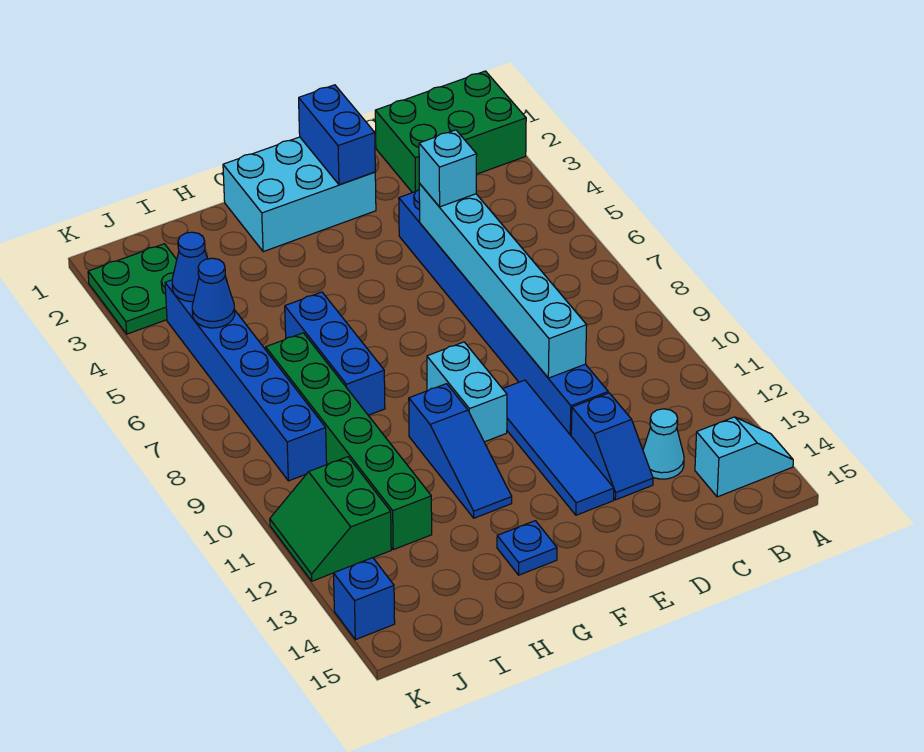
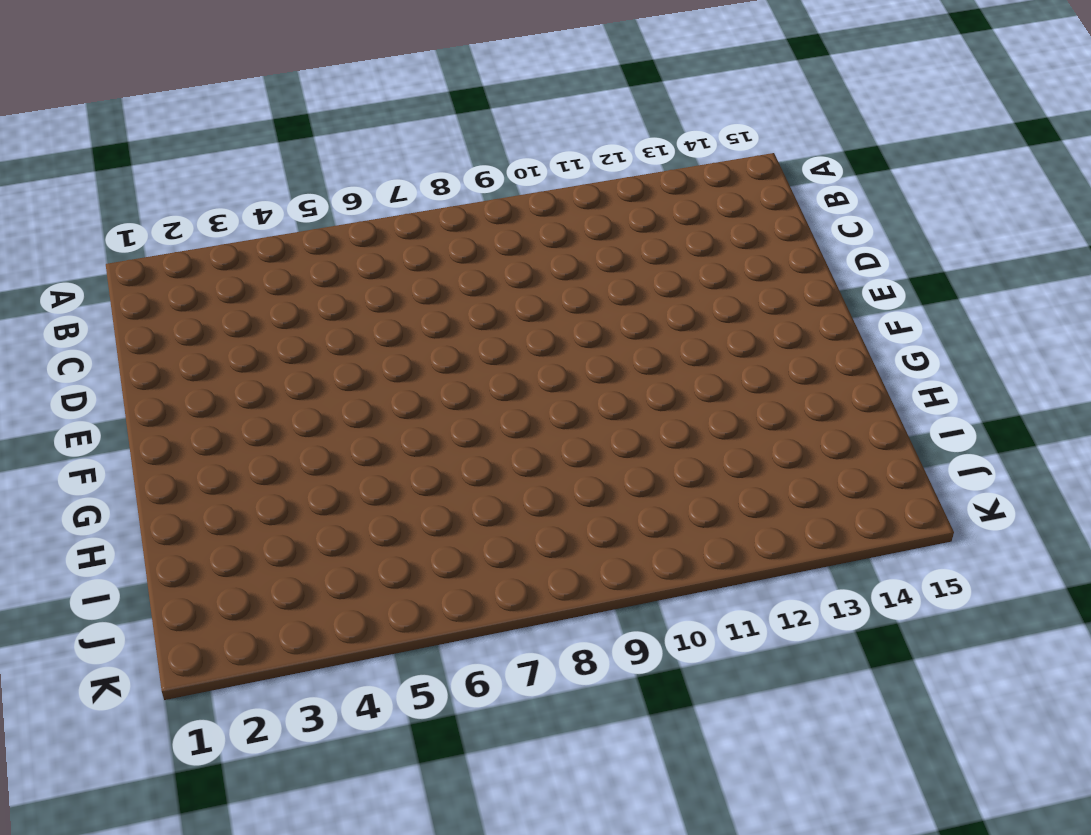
none -> green brick A1:C2 level 1
none -> cyan slope A14:B14 level 1 top B
none -> cyan cone C13 level 1

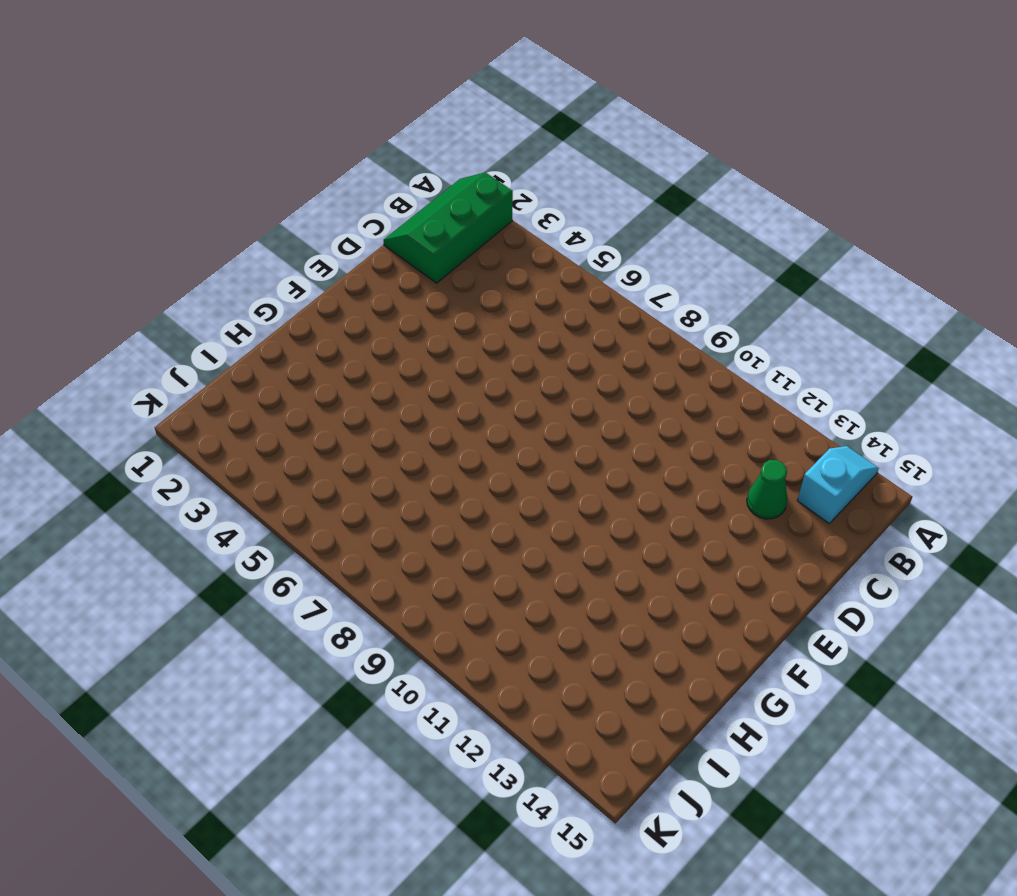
green slope A1:C2 level 1 top 2 -> green brick A1:C2 level 1
green cone C13 level 1 -> cyan cone C13 level 1
none -> blue brick D4:D11 level 1
none -> blue slope D12:D13 level 1 top 12
none -> cyan brick E1:G2 level 1

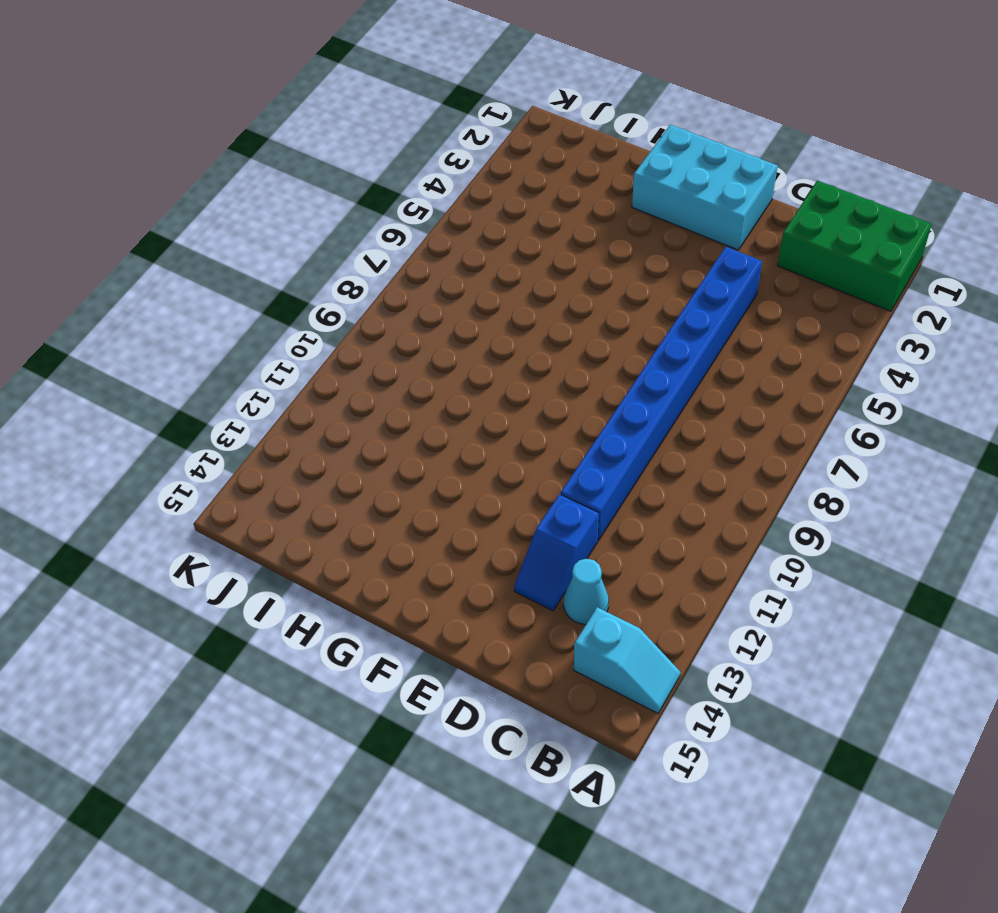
none -> blue tile E10:E13 level 1
none -> cyan brick F9:F10 level 1
none -> blue slope G10:G12 level 1 top 10

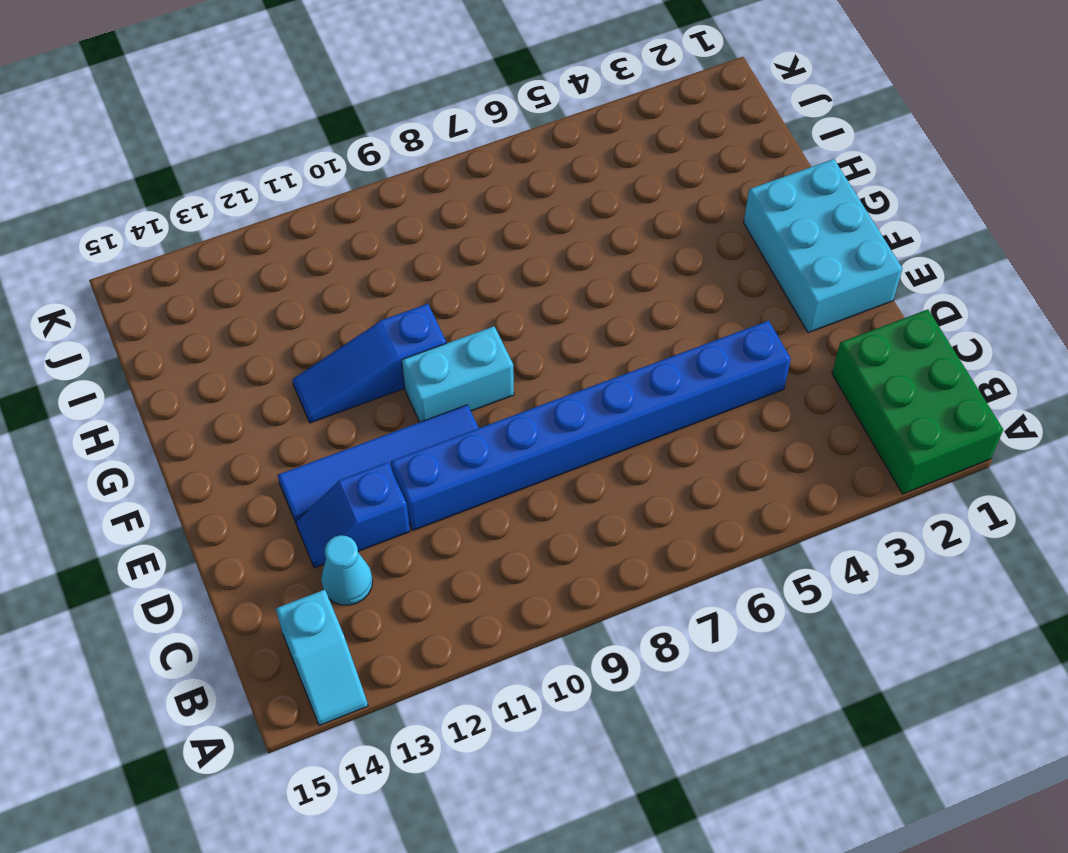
none -> blue plate G14 level 1
none -> blue brick H6:H8 level 1
none -> green brick I7:I12 level 1

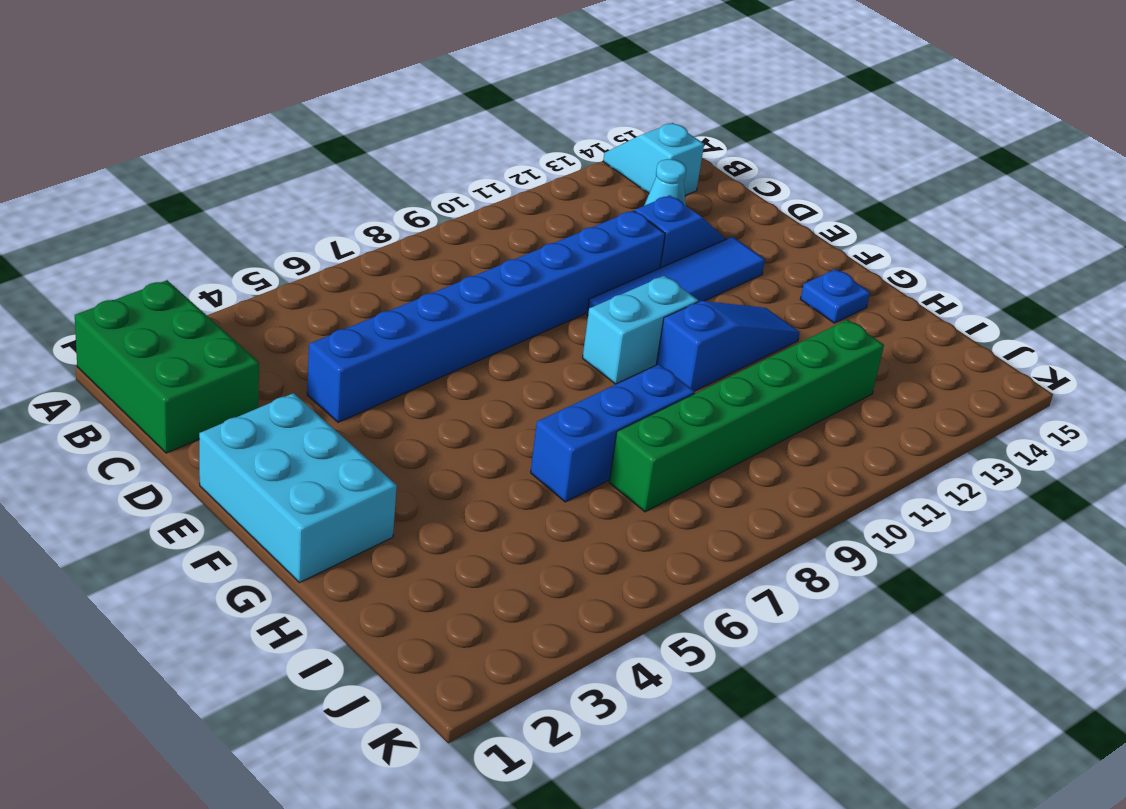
none -> green plate J2:K3 level 1
none -> blue brick J4:J9 level 1
none -> green slope J11:K12 level 1 top J

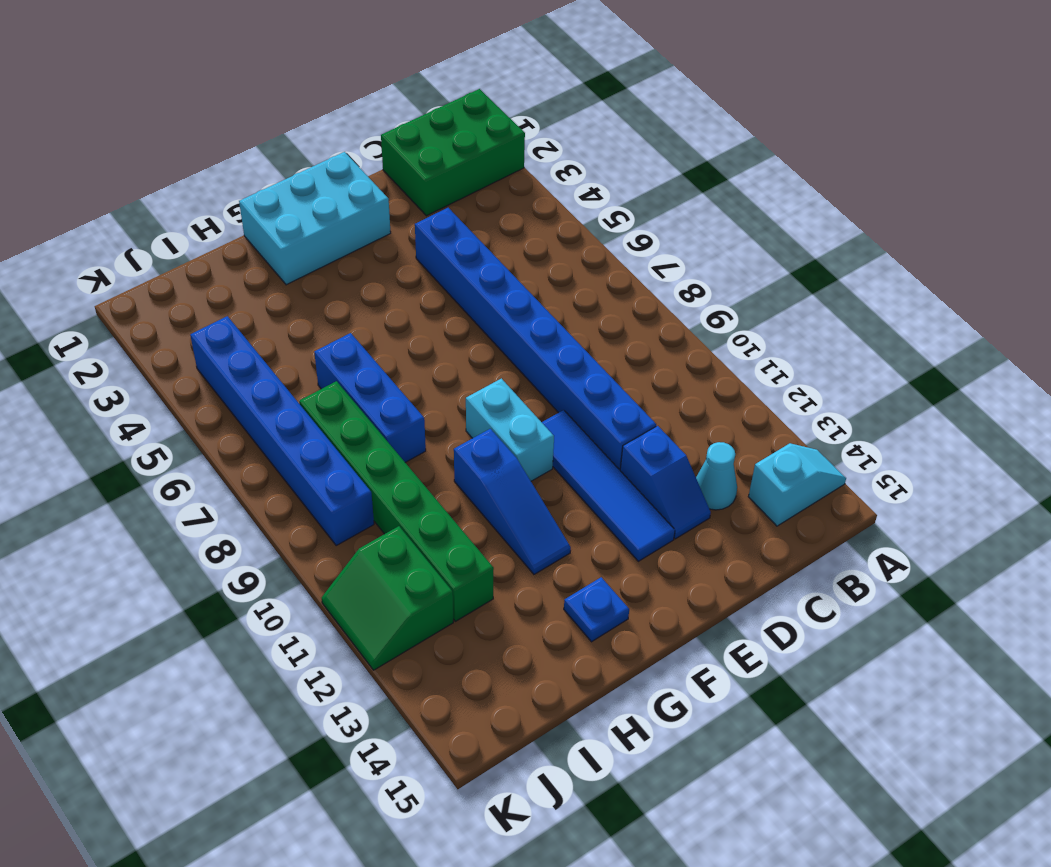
none -> green plate J2:K3 level 1
none -> blue brick K14 level 1
none -> cyan brick D5:D10 level 2

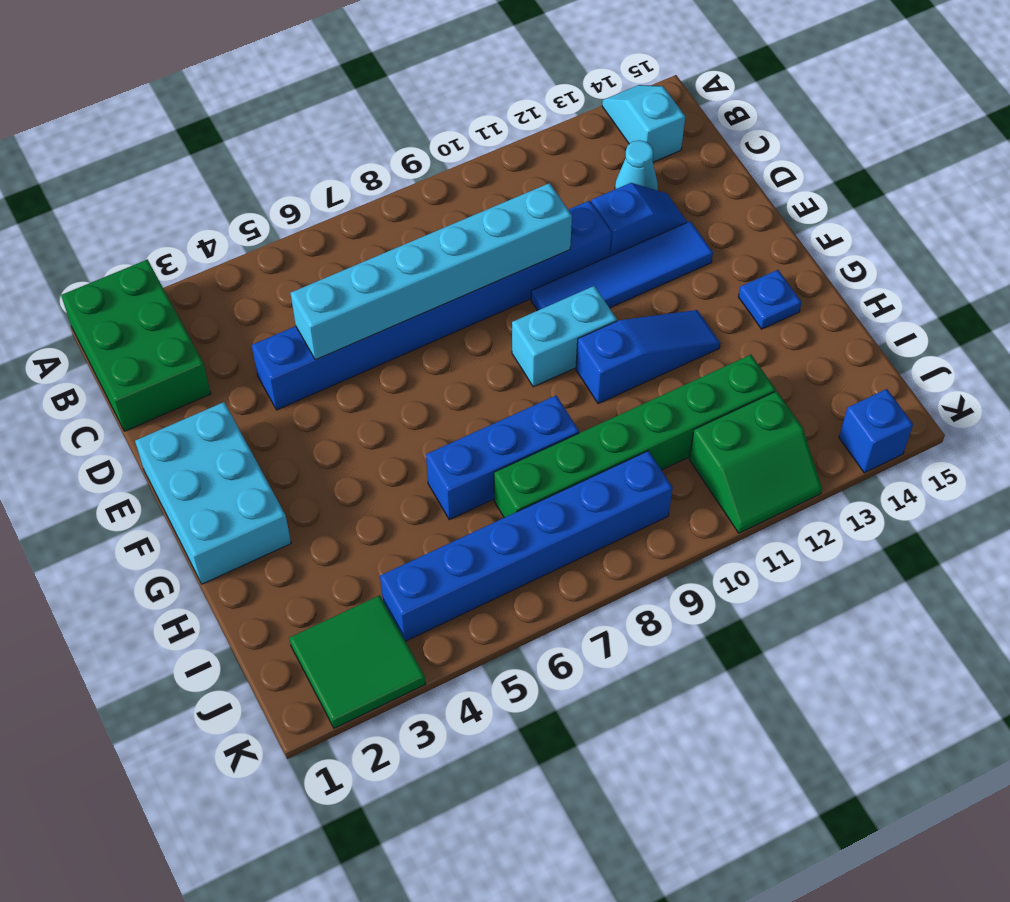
green tile J2:K3 level 1 -> green plate J2:K3 level 1
none -> blue brick E1:E2 level 2
none -> blue cone J4 level 2
none -> blue cone J5 level 2

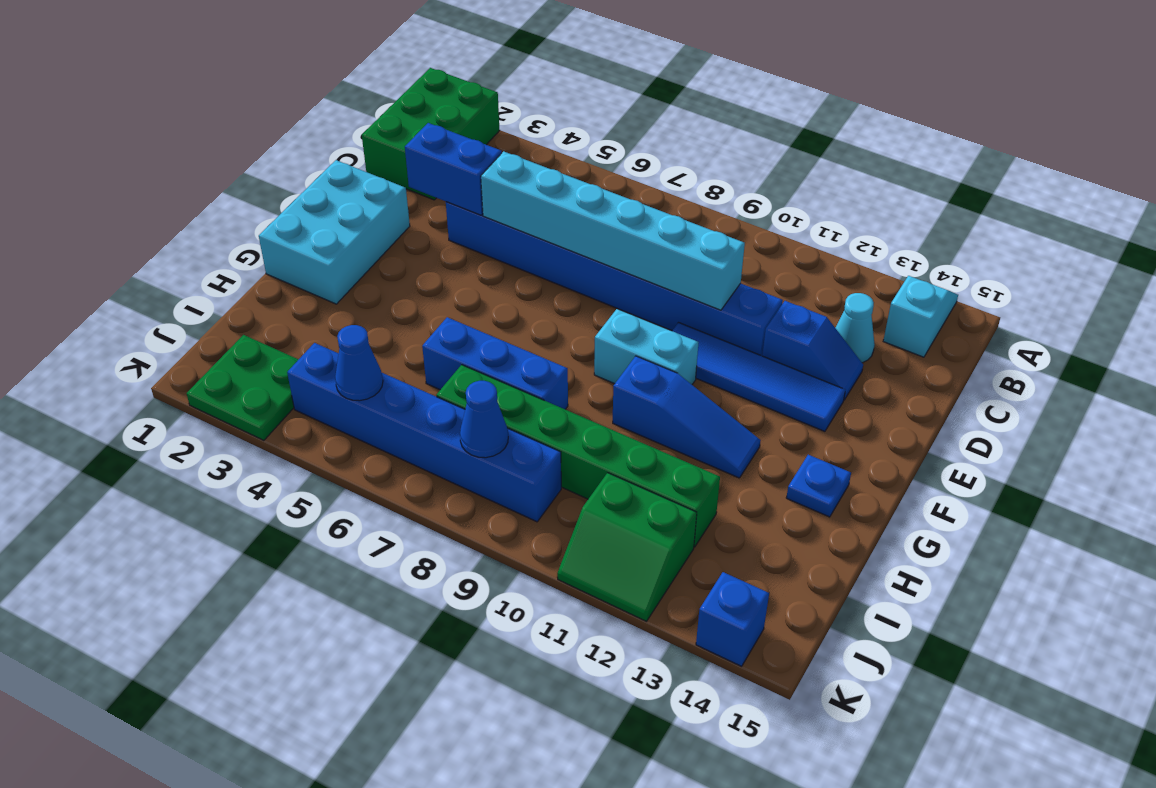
blue brick D3:D4 level 2 -> blue brick E1:E2 level 2
blue cone J8 level 2 -> blue cone J4 level 2
none -> cyan brick D5 level 3

